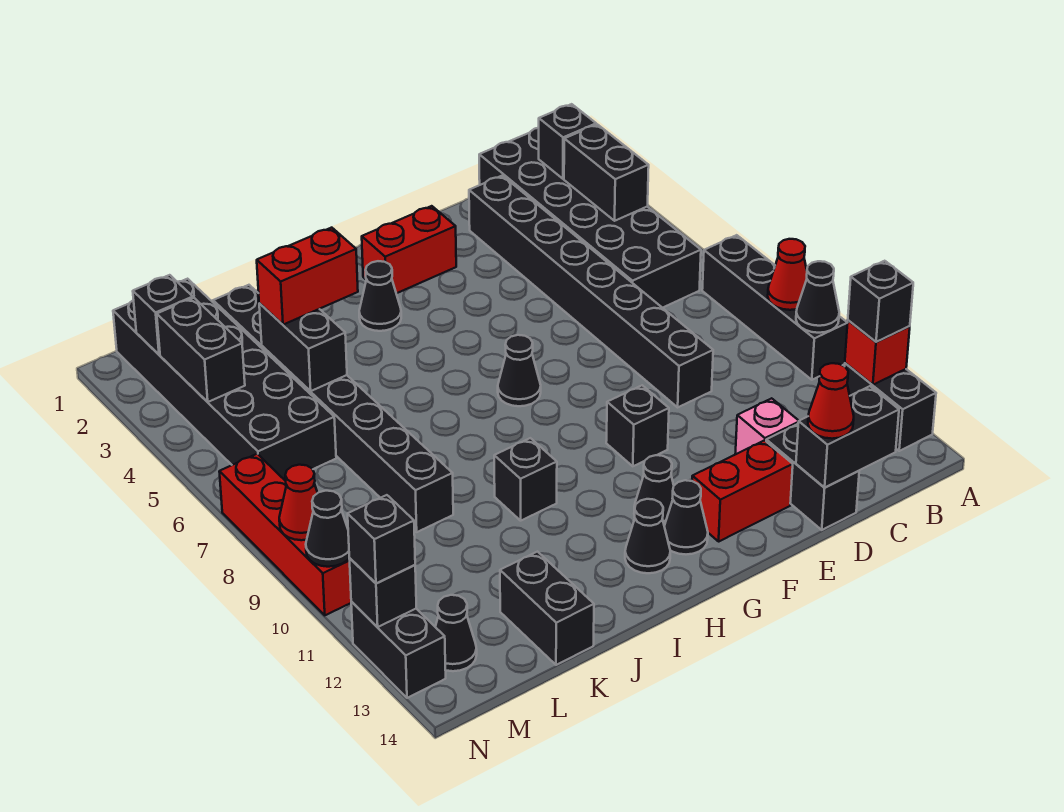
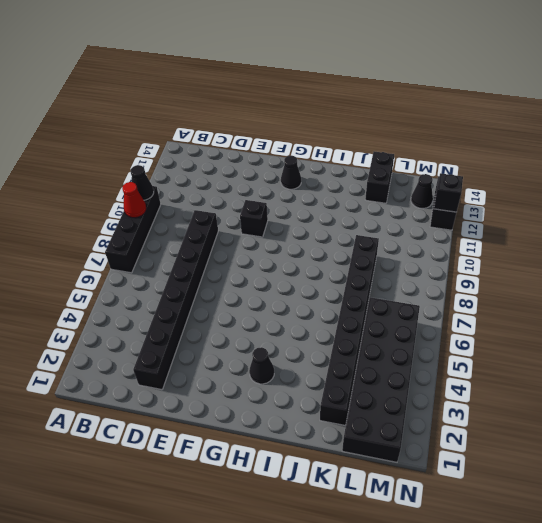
none -> black brick A12:A13 level 1
none -> black brick B1:C6 level 1
none -> pink brick D12 level 1
none -> black brick D13:D14 level 1

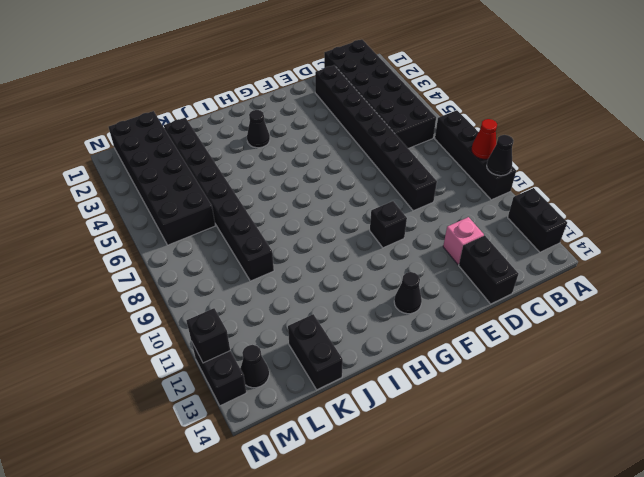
none -> red brick E13:F13 level 1
none -> red brick F2:G2 level 1
none -> black cone G7 level 1
none -> black cone G12 level 1

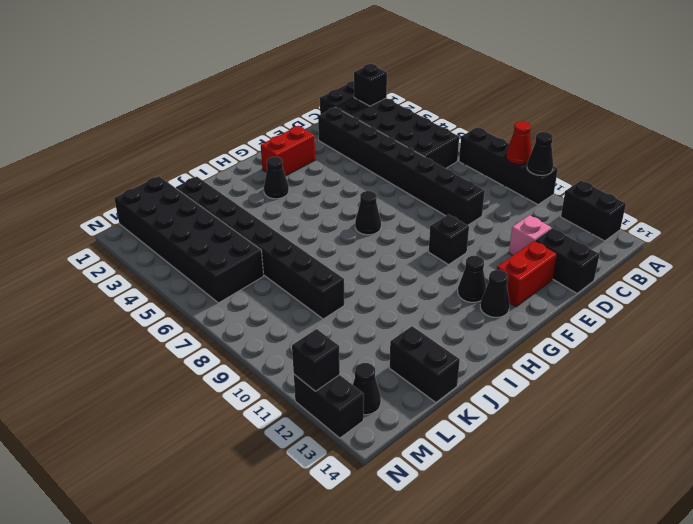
none -> black cone H13 level 1
none -> black brick I10 level 1
none -> red brick N7:N10 level 1
none -> red brick A12 level 2

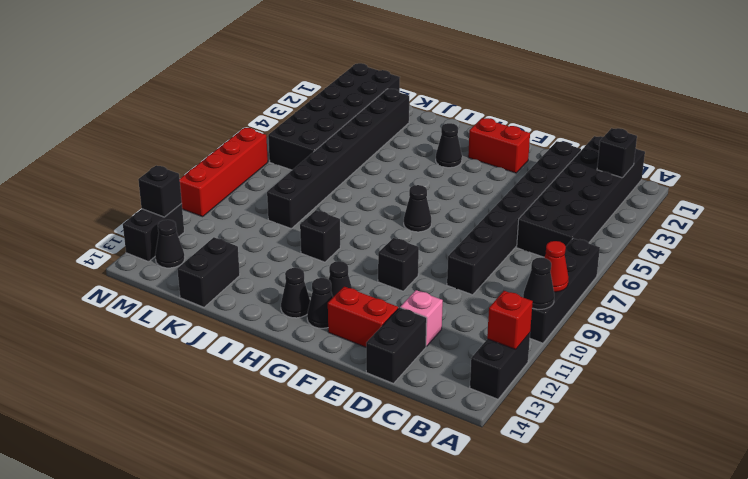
none -> black brick B3:B4 level 2
none -> black brick C14:D14 level 2
none -> black brick K4:K5 level 2
none -> black brick M2 level 2

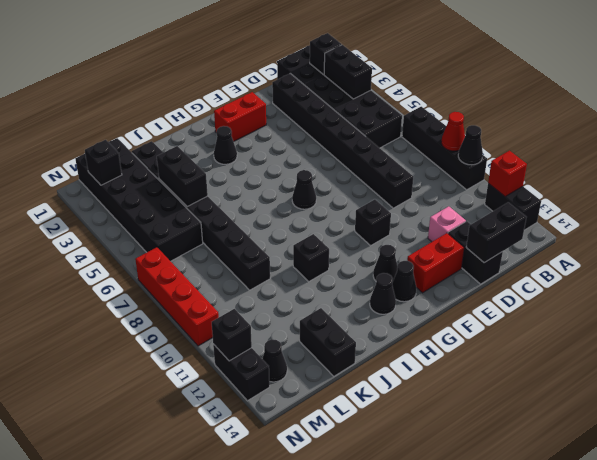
none -> black brick M3:M4 level 2
none -> red cone N9 level 2
none -> black cone N10 level 2
none -> black brick A12 level 3

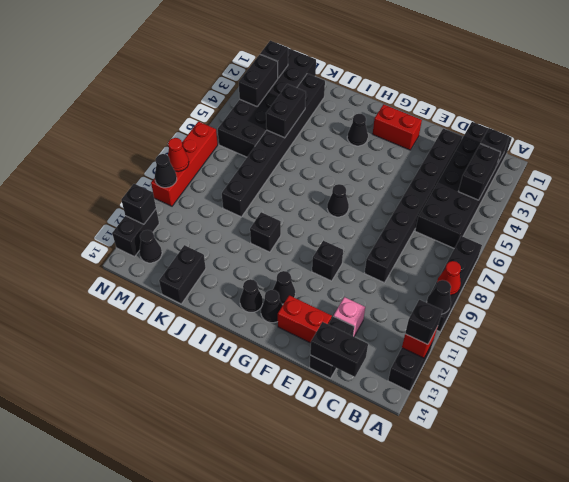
none -> red cone D14 level 3
none -> red brick J4:K4 level 3
none -> black brick N12 level 3

